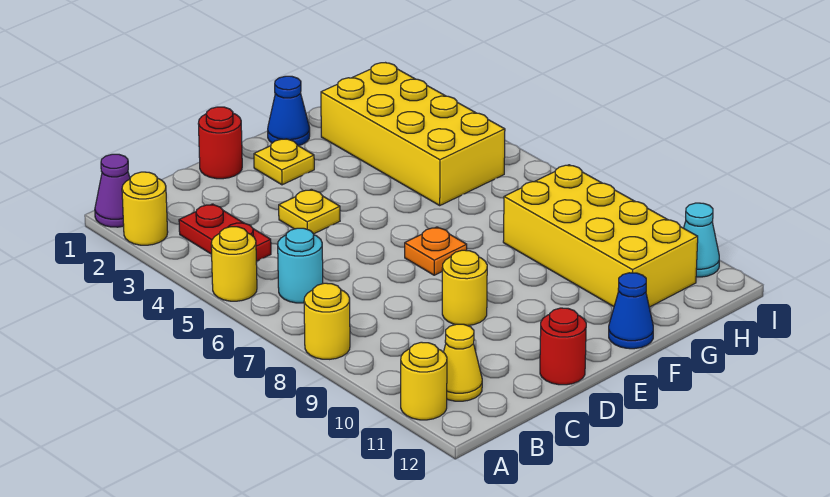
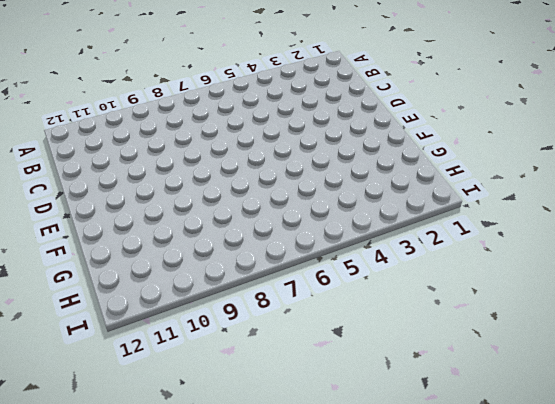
none -> purple cone A1 level 1
none -> yellow round brick A2 level 1
none -> yellow round brick A5 level 1

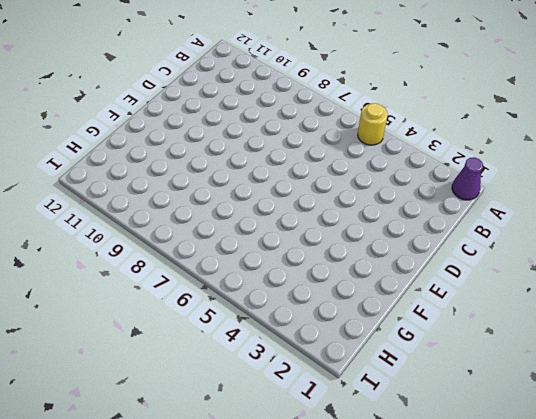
none -> yellow round brick A2 level 1
none -> yellow round brick A8 level 1
none -> yellow round brick A11 level 1

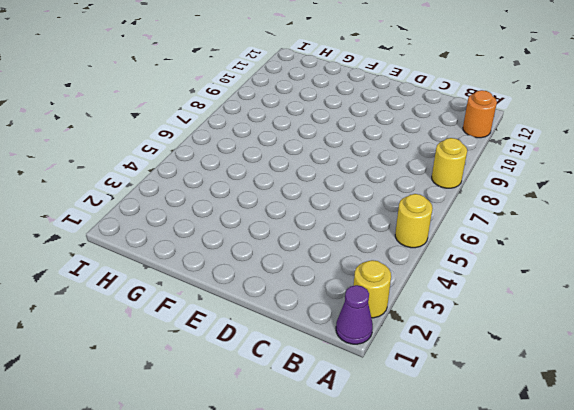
orange round brick A11 level 1 -> yellow round brick A11 level 1
none -> red plate B3:B4 level 1
none -> cyan round brick B6 level 1
none -> yellow cone B11 level 1

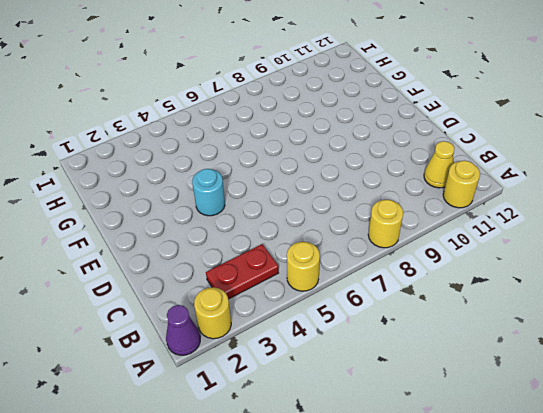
cyan round brick E4 level 1 -> cyan round brick B6 level 1
none -> red round brick D1 level 1
none -> yellow plate D4 level 1
none -> yellow round brick D9 level 1

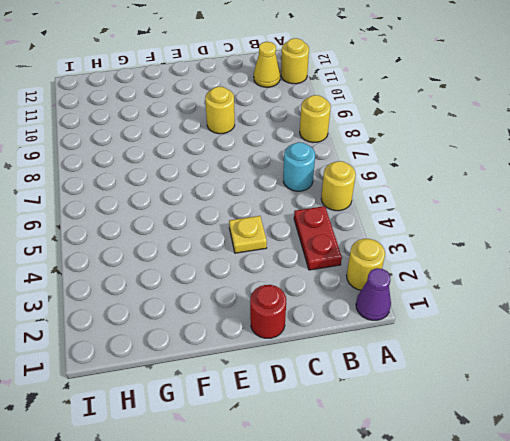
none -> red round brick D12 level 1
none -> yellow plate E2 level 1
none -> orange plate E7 level 1

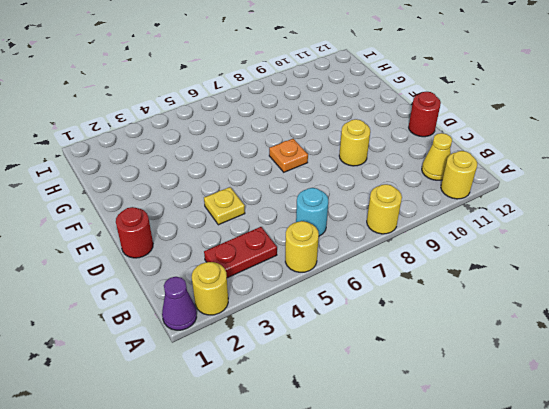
none -> yellow plate E2 level 1
none -> blue cone F1 level 1
none -> blue cone F12 level 1

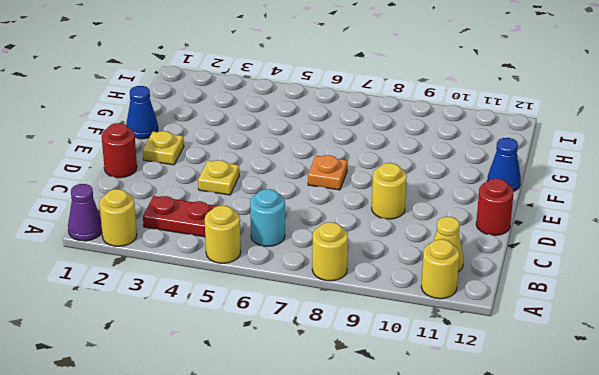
none -> yellow brick G2:H5 level 1
none -> yellow brick G8:H11 level 1
none -> cyan cone I11 level 1

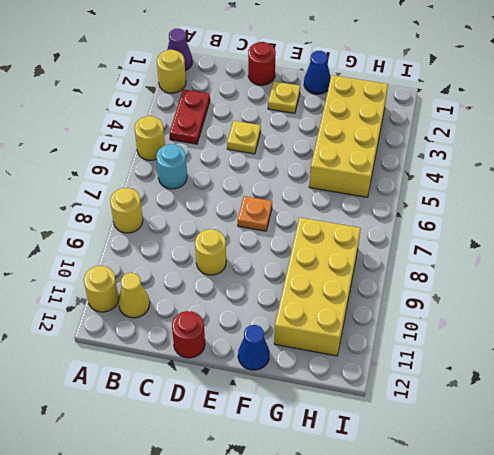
none -> cyan cone I11 level 1

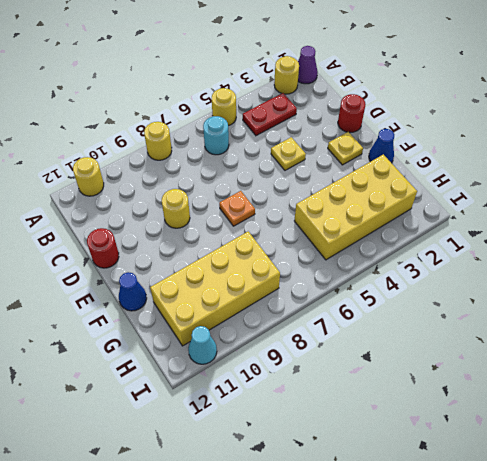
none -> yellow cone B11 level 1

